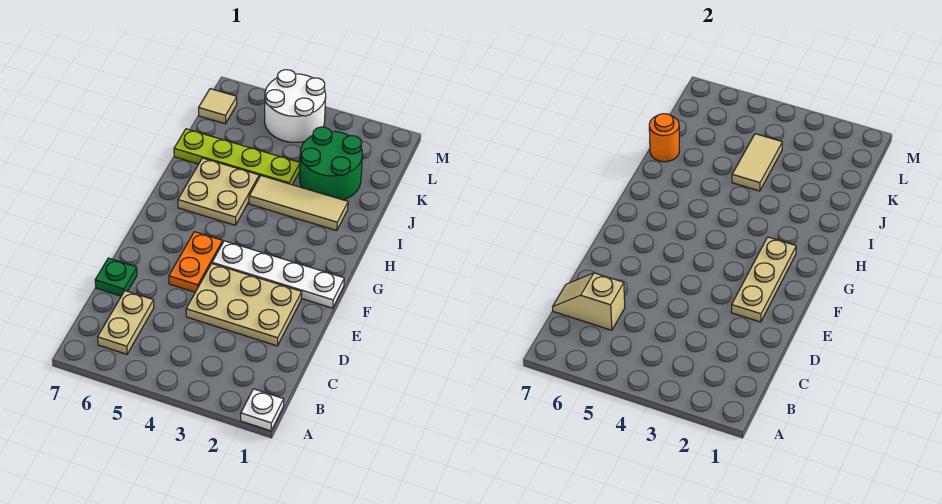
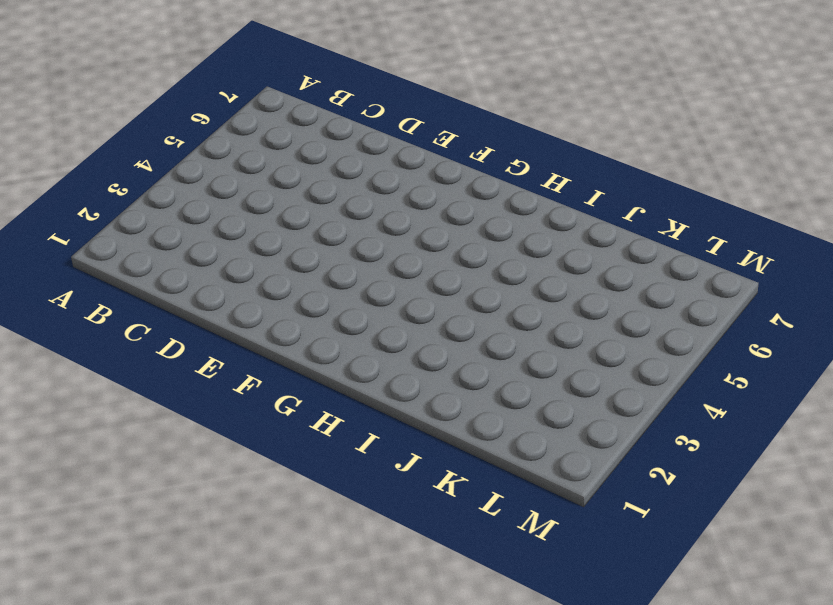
none -> white plate A1 level 1
none -> tan plate B6:C6 level 1
none -> tan plate D2:E4 level 1

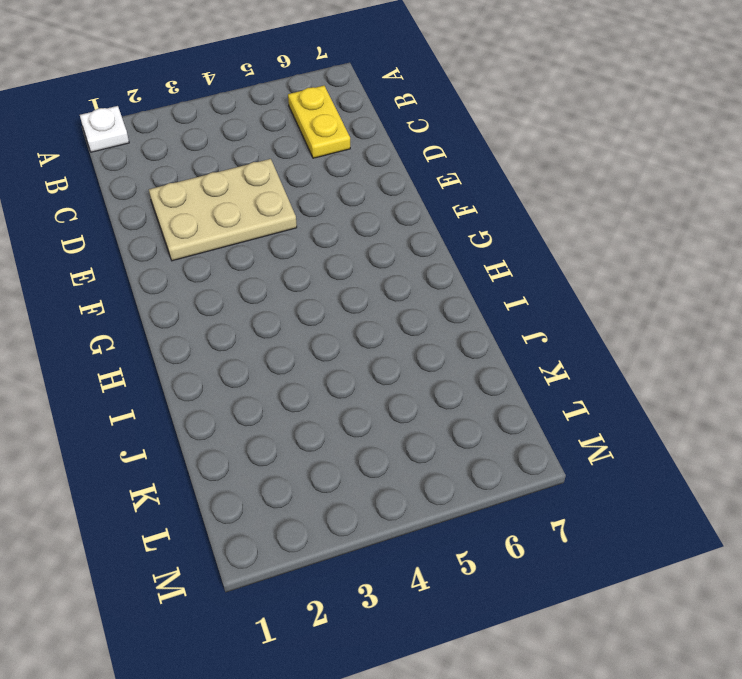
yellow plate B6:C6 level 1 -> tan plate B6:C6 level 1
none -> green plate D7 level 1
none -> orange plate E5:F5 level 1
none -> white plate F1:F4 level 1

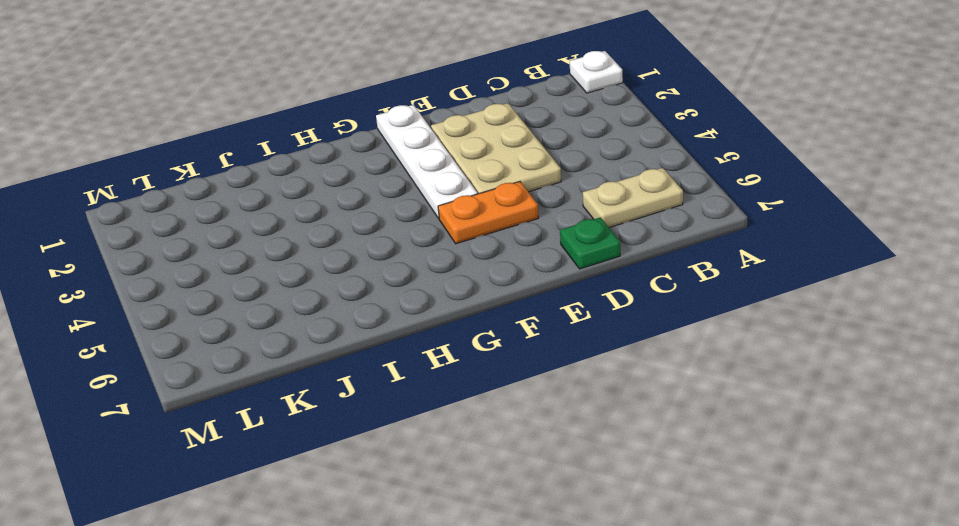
none -> tan plate H5:I6 level 1
none -> tan tile I2:I4 level 1
none -> green round brick J2:K3 level 1

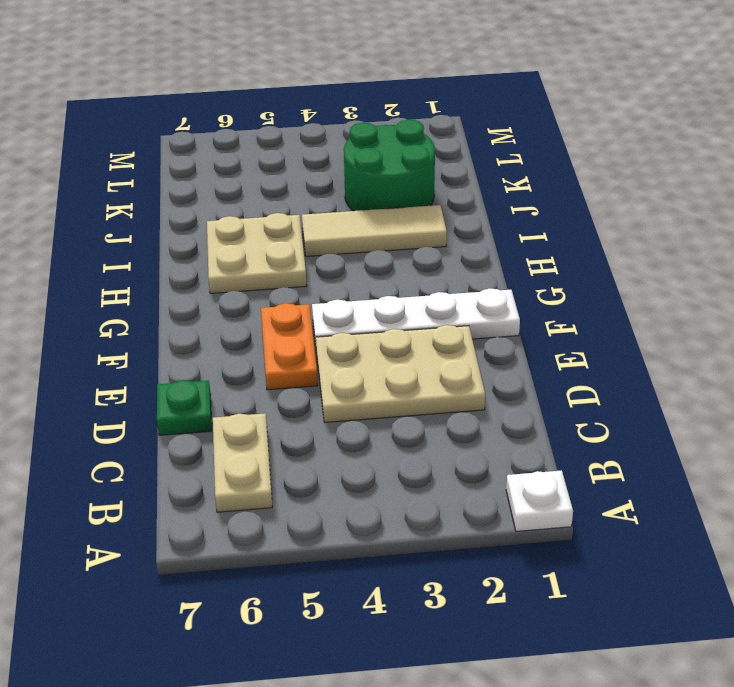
none -> lime plate J4:J7 level 1
none -> white round brick L4:M5 level 1
none -> tan tile L7 level 1

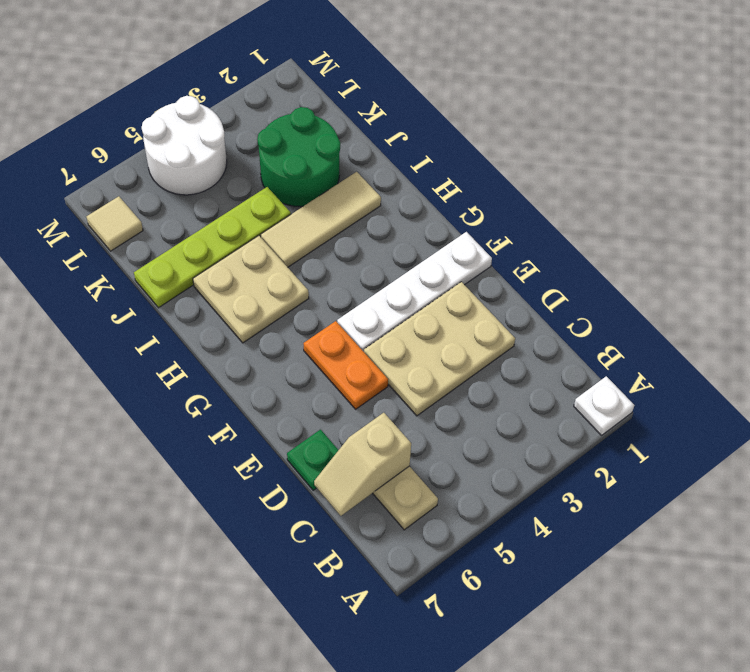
none -> tan plate E2:G2 level 2
none -> tan tile J4:K4 level 2
none -> orange round brick J7 level 2

